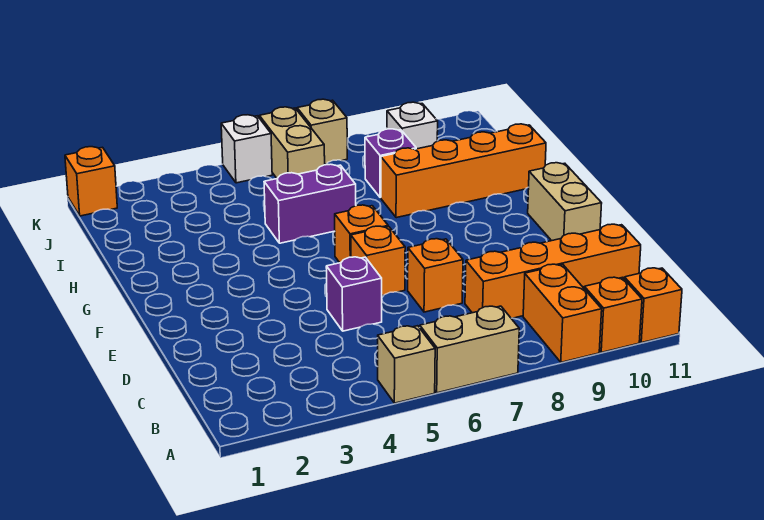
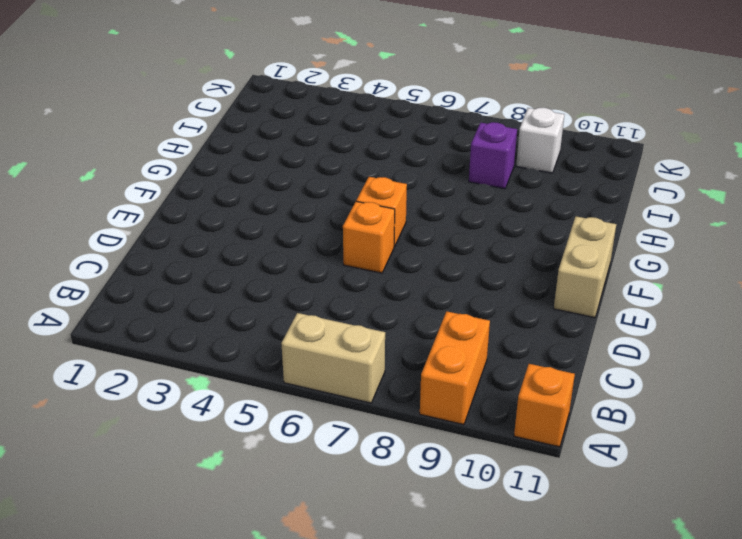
none -> tan brick A5 level 1
none -> orange brick A10 level 1
none -> orange brick C8:C11 level 1

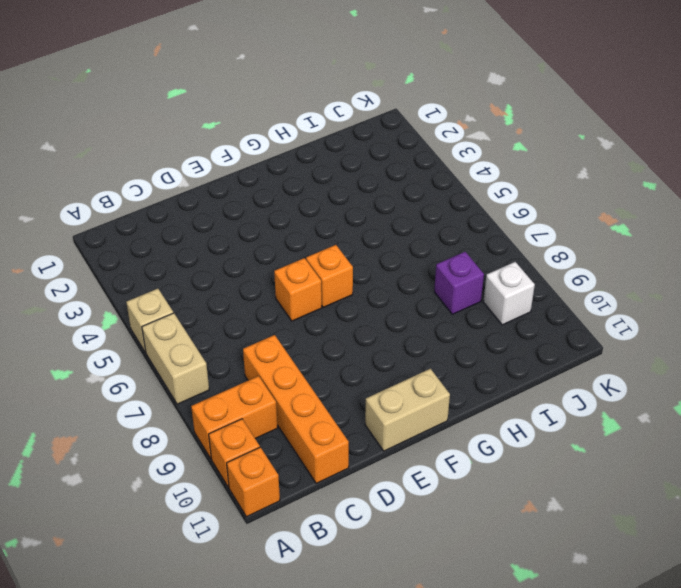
none -> purple brick D5 level 1
none -> orange brick D7 level 1
none -> purple brick H5:H6 level 1

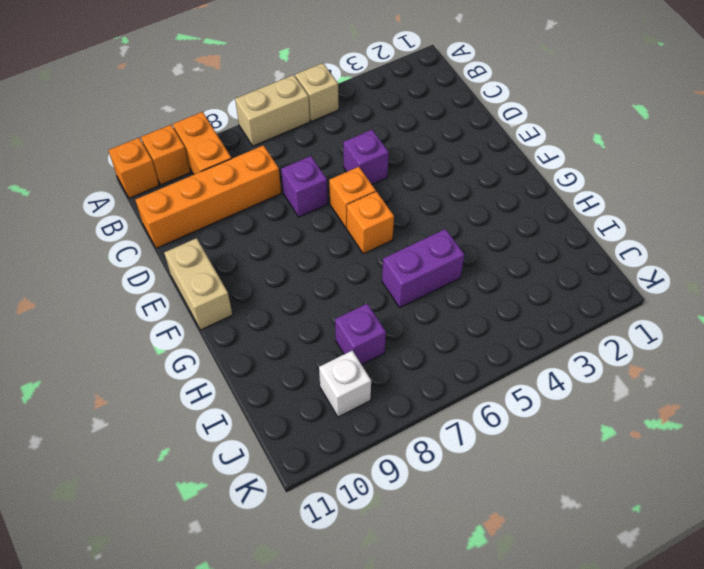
purple brick D7 level 1 -> orange brick D7 level 1
none -> orange brick H8:H11 level 1
none -> tan brick J6:K6 level 1
none -> orange brick K1 level 1

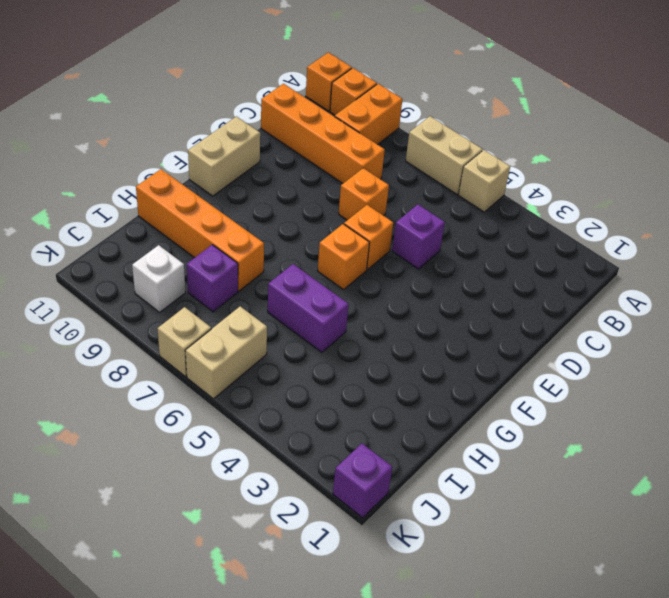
purple brick K1 level 1 -> orange brick K1 level 1
none -> white brick K5 level 1

